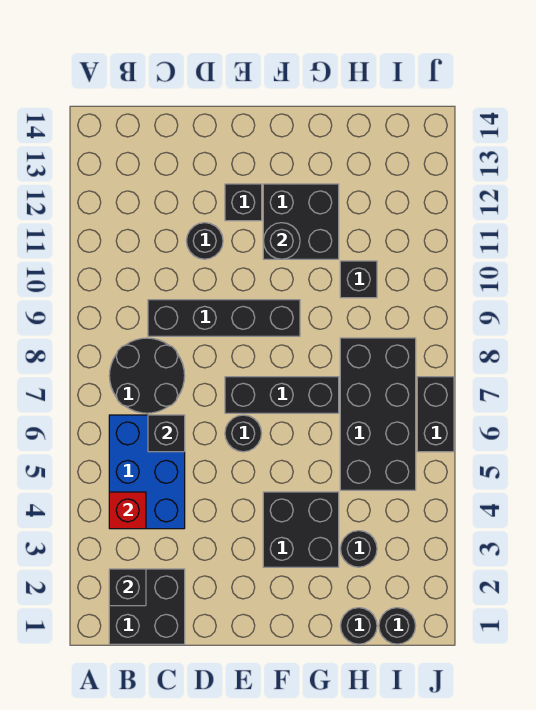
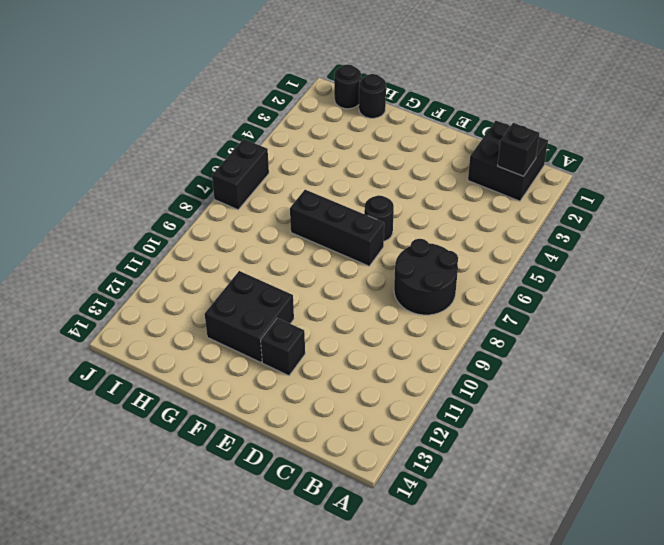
none -> blue brick B4:C6 level 1
none -> black brick C9:F9 level 1
none -> black round brick D11 level 1

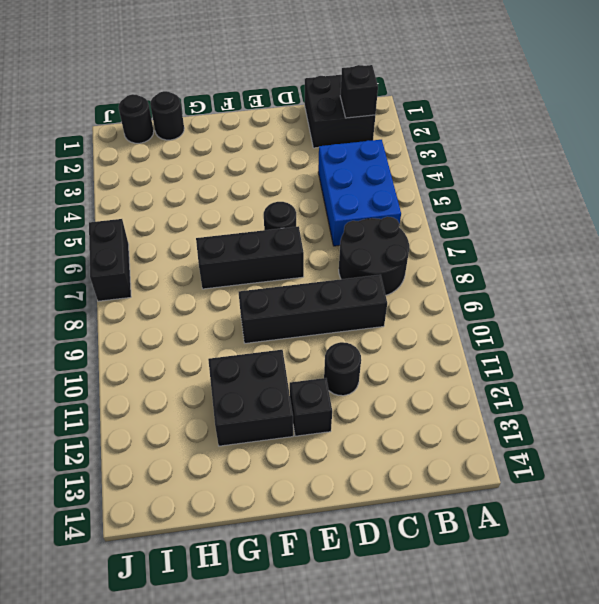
none -> black brick F3:G4 level 1
none -> black round brick H3 level 1
none -> black brick H5:I8 level 1

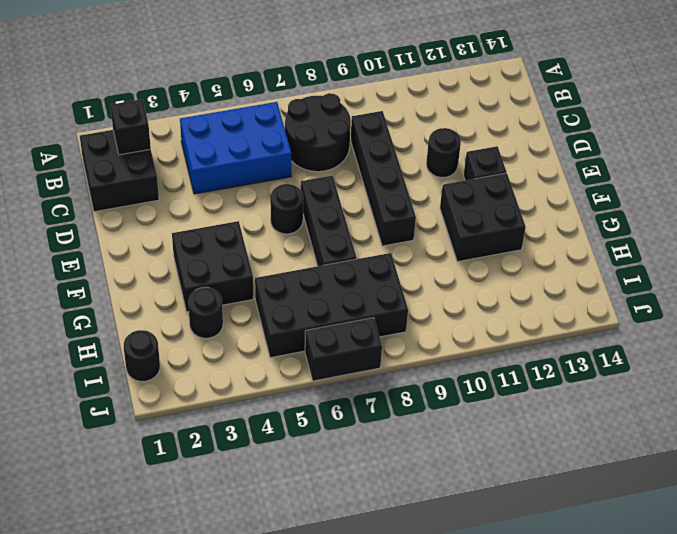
none -> black round brick H1 level 1
none -> black brick H10 level 1
none -> red brick B4 level 2

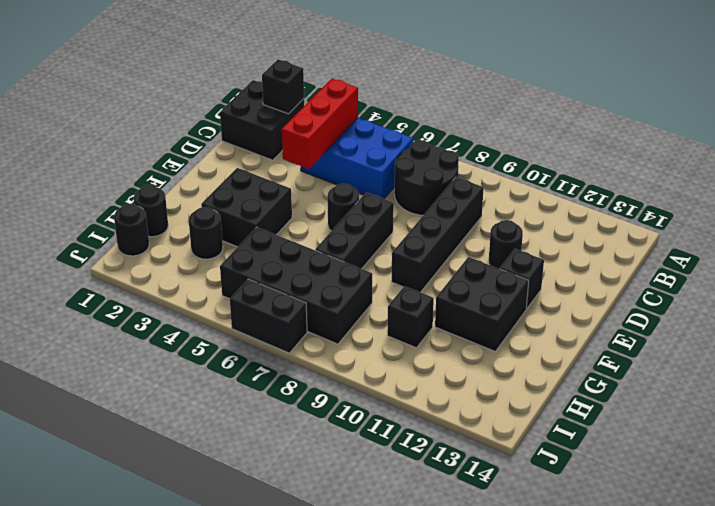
red brick B4:D4 level 2 -> red brick B4 level 2
none -> black brick C6 level 2
none -> black round brick F11 level 2

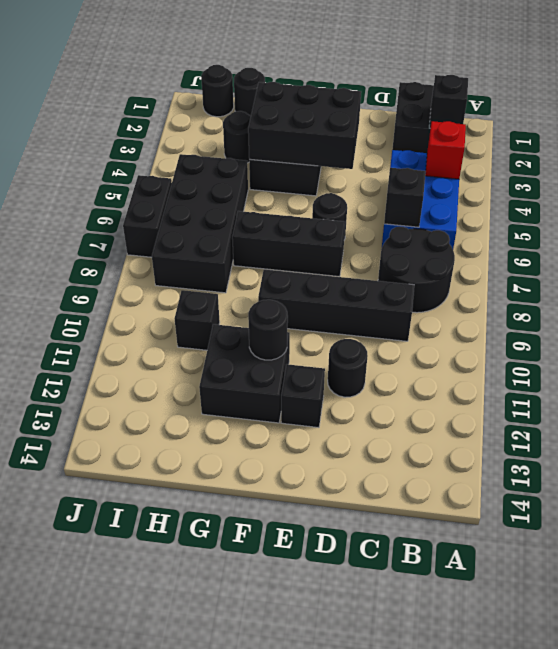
black brick E3:G4 level 2 -> none

